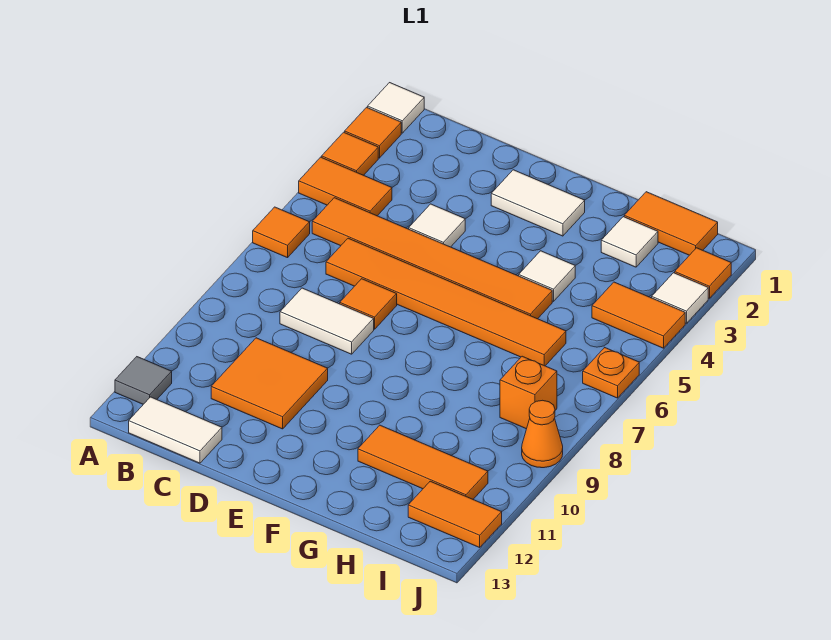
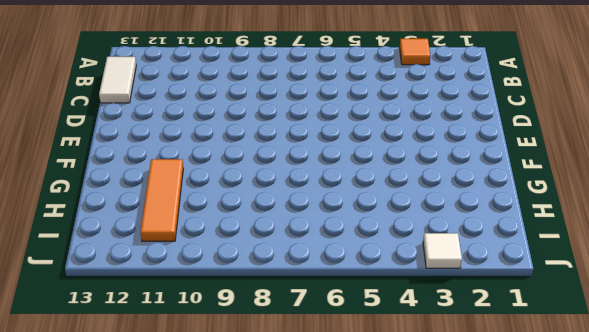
none -> white tile A1 level 1
none -> orange tile A2 level 1
none -> orange tile A4:B4 level 1

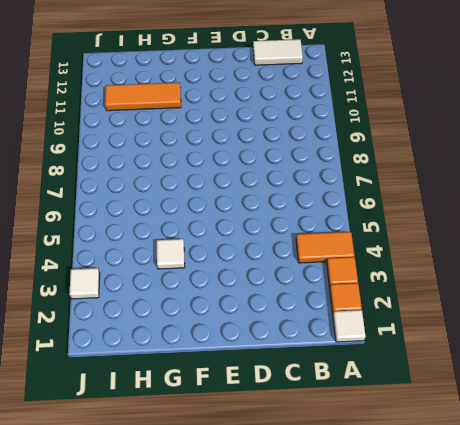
none -> orange tile A6 level 1
none -> grey tile A12 level 1
none -> orange tile B5:G5 level 1

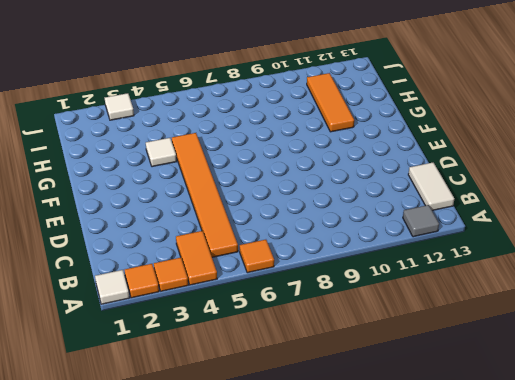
none -> orange tile C6:H6 level 1
none -> white tile C8:D8 level 1
none -> orange tile C10:D11 level 1

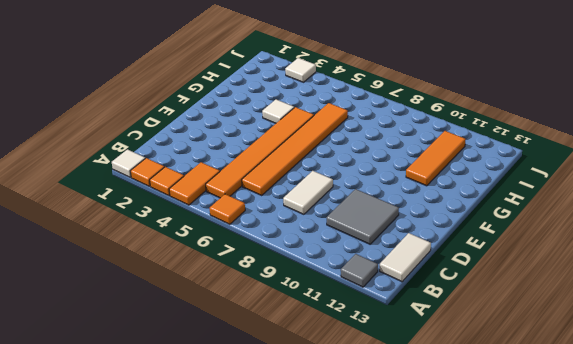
grey tile C10:D11 level 1 -> orange tile C10:D11 level 1
none -> white tile D4 level 1
none -> orange tile D7 level 1
none -> white tile E2:F2 level 1

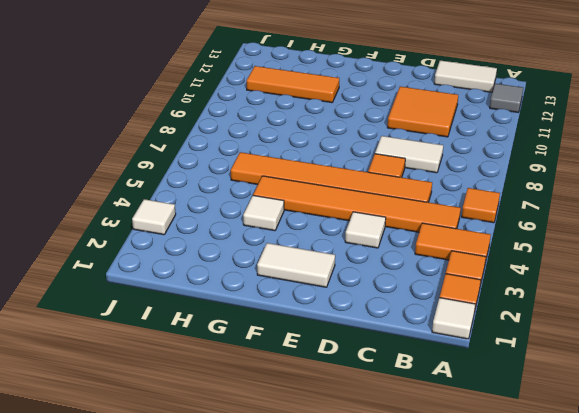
none -> orange tile H1:I1 level 1
none -> white tile H2 level 1
none -> orange tile I4:J4 level 1

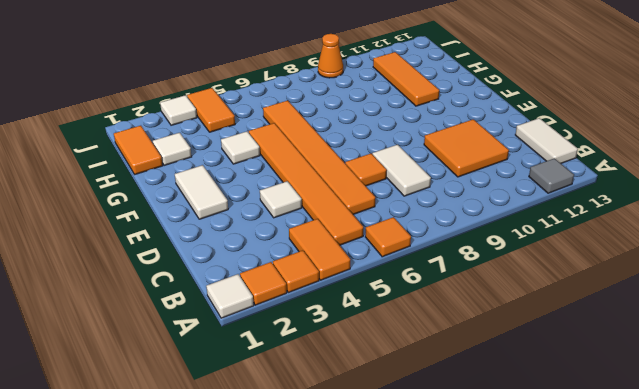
none -> orange brick I8 level 1
none -> orange tile I12:J12 level 1
none -> orange tile J2 level 1

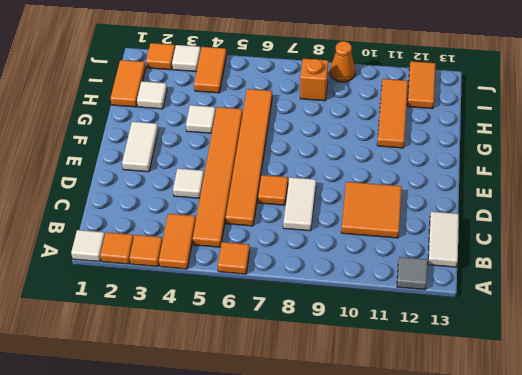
none -> orange plate J6 level 1

